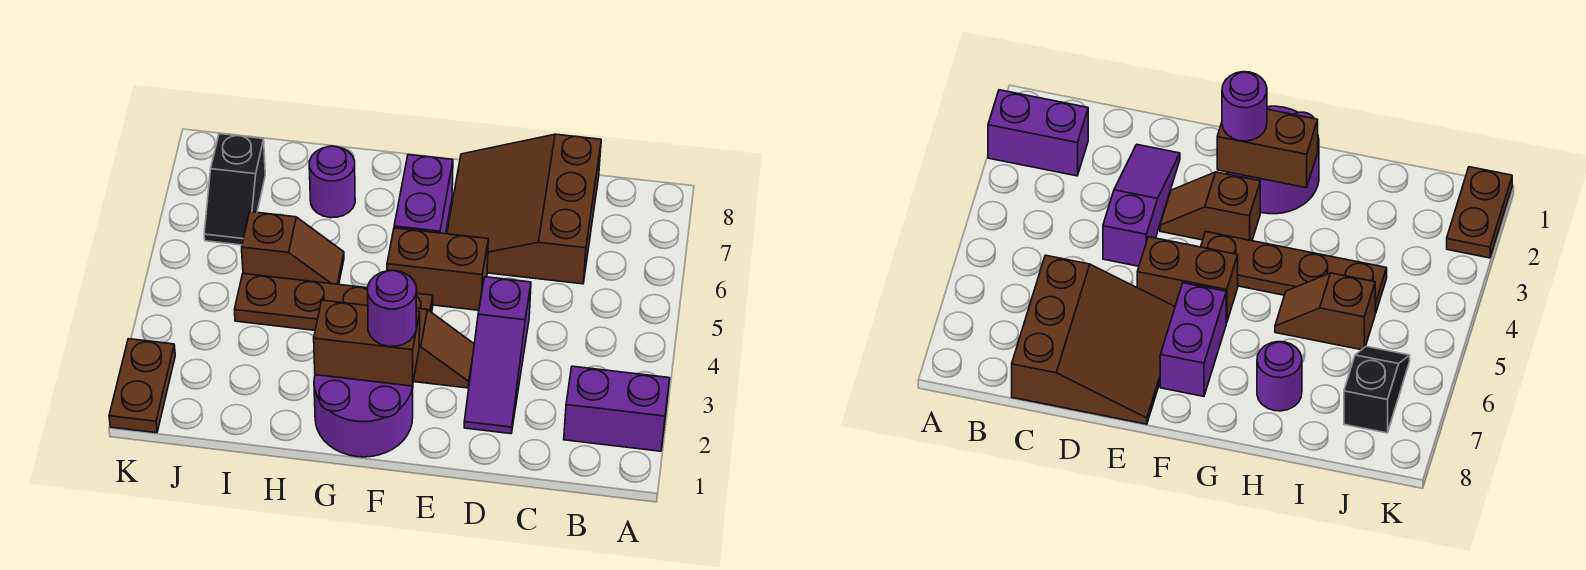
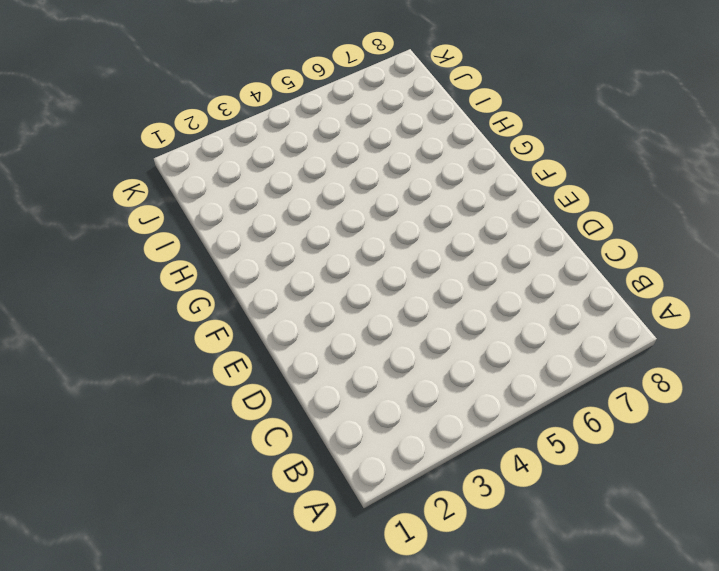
none -> purple brick A2:B2 level 1
none -> brown slope C6:E8 level 1 top C
none -> purple slope D2:D4 level 1 top 4

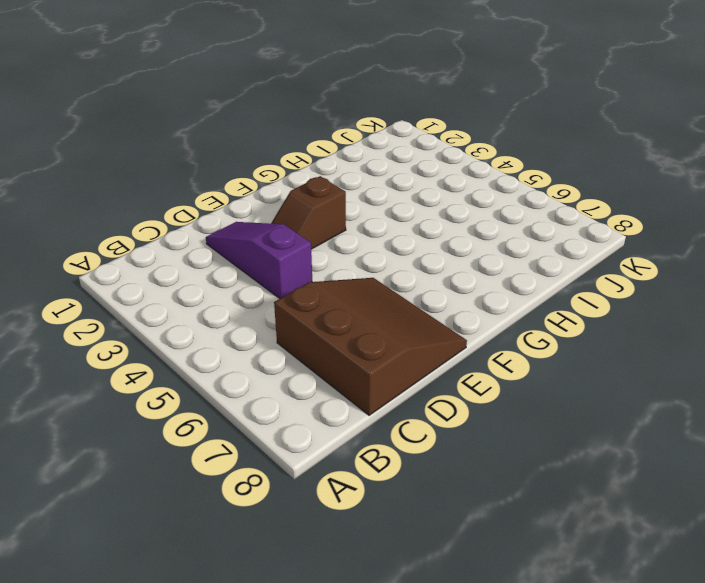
none -> purple brick A2:B2 level 1
none -> brown brick E5:F5 level 1
none -> purple round brick F1:G2 level 1

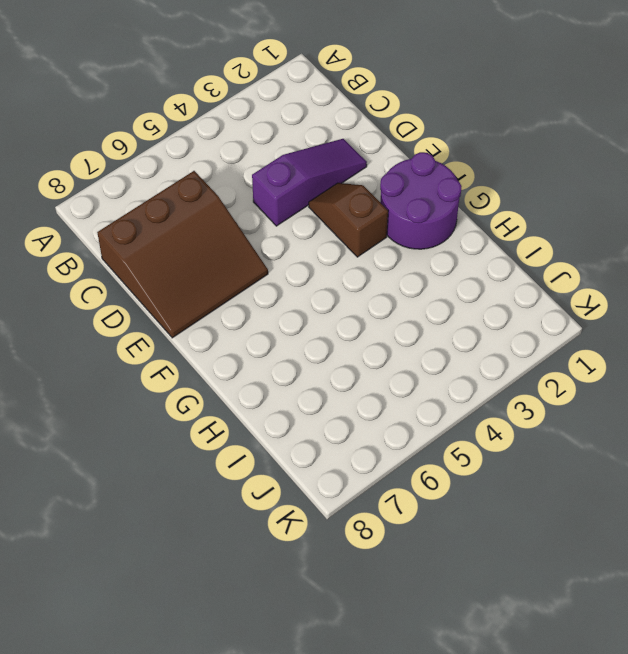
none -> purple brick A2:B2 level 1
none -> brown brick E5:F5 level 1
none -> brown plate F4:I4 level 1

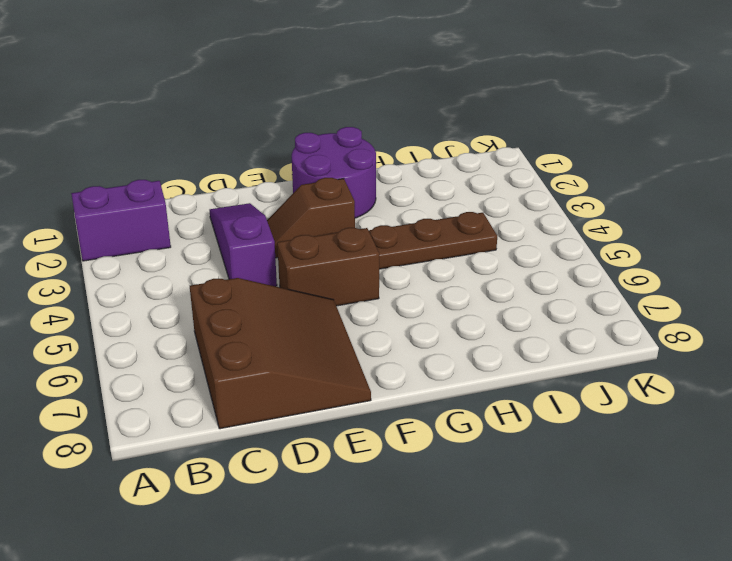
none -> purple brick F6:F7 level 1
none -> brown slope H5:I5 level 1 top I
none -> purple round brick H7 level 1

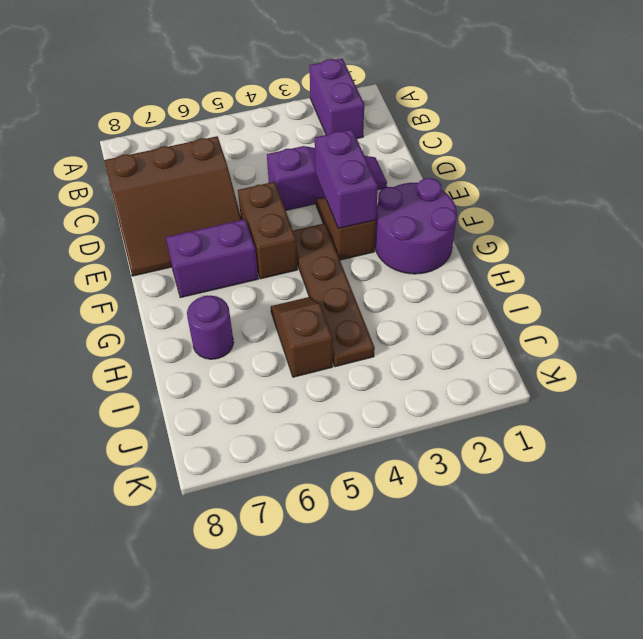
purple brick E3:F3 level 2 -> none
none -> black slope J6:J7 level 1 top 7
none -> brown plate K1:K2 level 1
none -> brown brick F2:G2 level 2

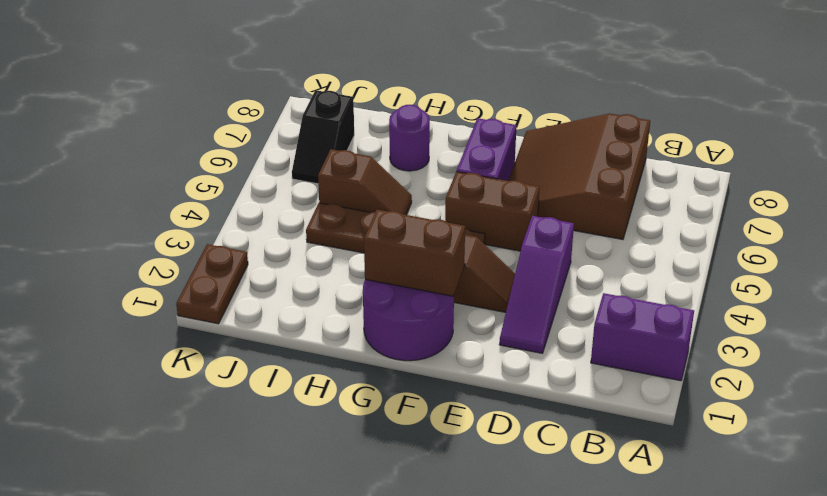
none -> purple round brick F2 level 3

